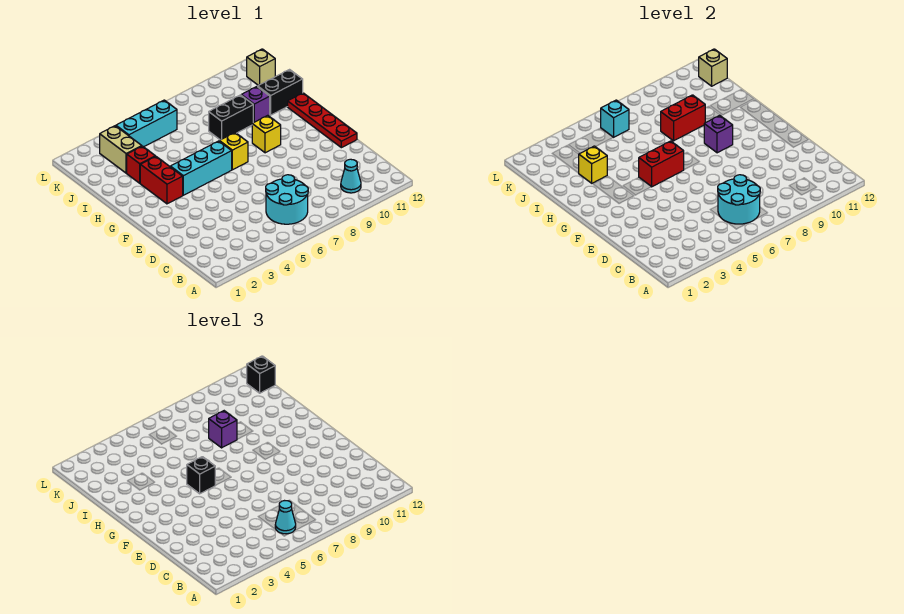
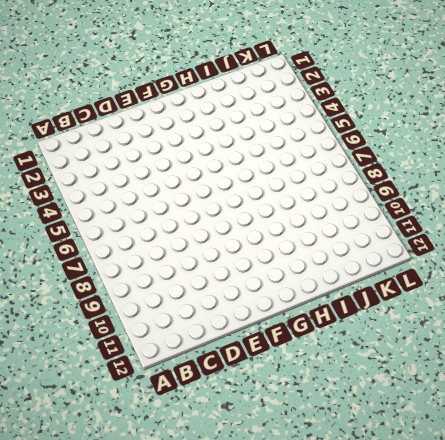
none -> cyan round brick B6:C7 level 1
none -> cyan cone B10 level 1
none -> red plate E12:H12 level 1

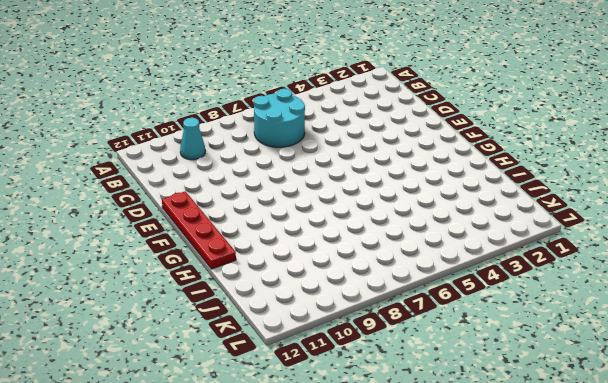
none -> red brick G3:H3 level 1
none -> cyan brick G4:G6 level 1
none -> yellow brick G7 level 1

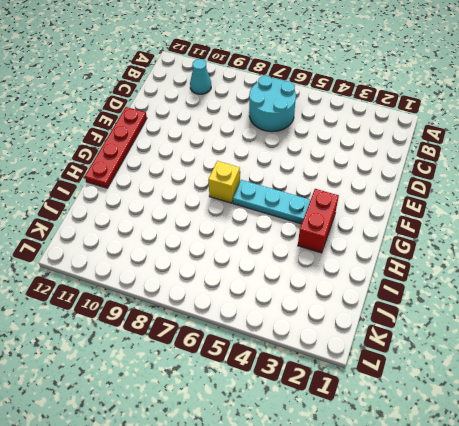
cyan plate G4:G6 level 1 -> cyan brick G4:G6 level 1
none -> yellow brick G9 level 1
none -> red brick I3 level 1
none -> black brick I8:I9 level 1

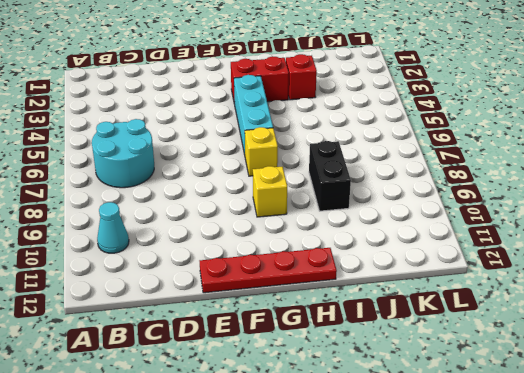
none -> purple brick I10 level 1
none -> black brick I11:I12 level 1
none -> tan brick J3:K3 level 1

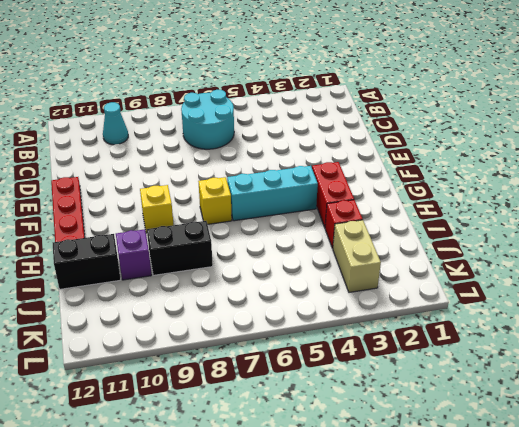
none -> cyan brick K4:K6 level 1
none -> tan brick K12 level 1
none -> cyan round brick B6:C7 level 2

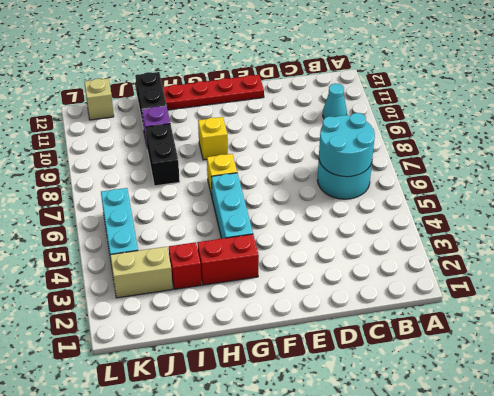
none -> red brick G5:G6 level 2
none -> purple brick G9 level 2
none -> yellow brick I3 level 2

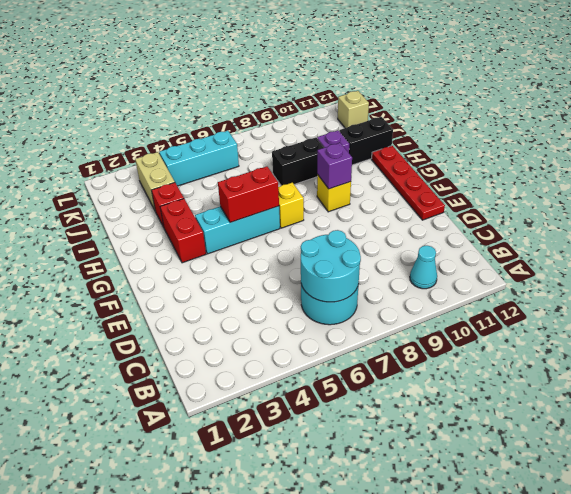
none -> yellow brick I3 level 2
none -> red brick I8:I9 level 2
none -> cyan brick K6 level 2

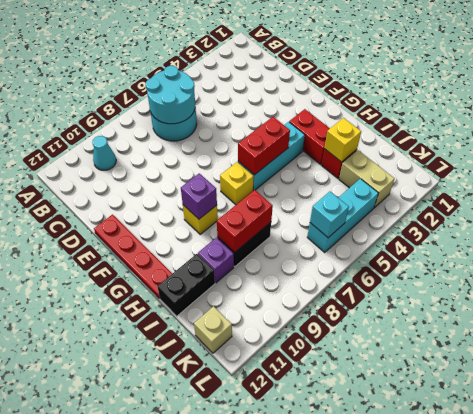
none -> tan brick K12 level 2
none -> cyan cone B6 level 3
none -> black brick G5 level 3

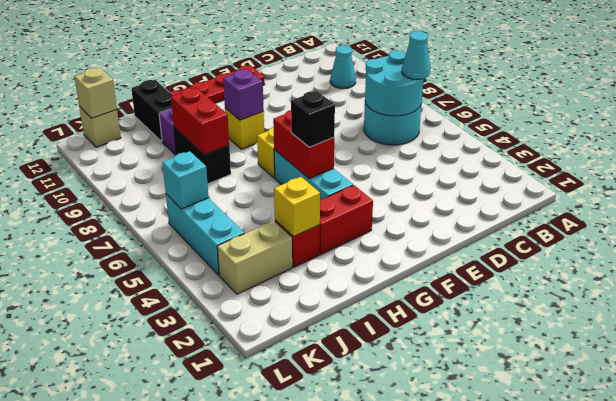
none -> purple brick I8 level 3
none -> black brick K12 level 3

